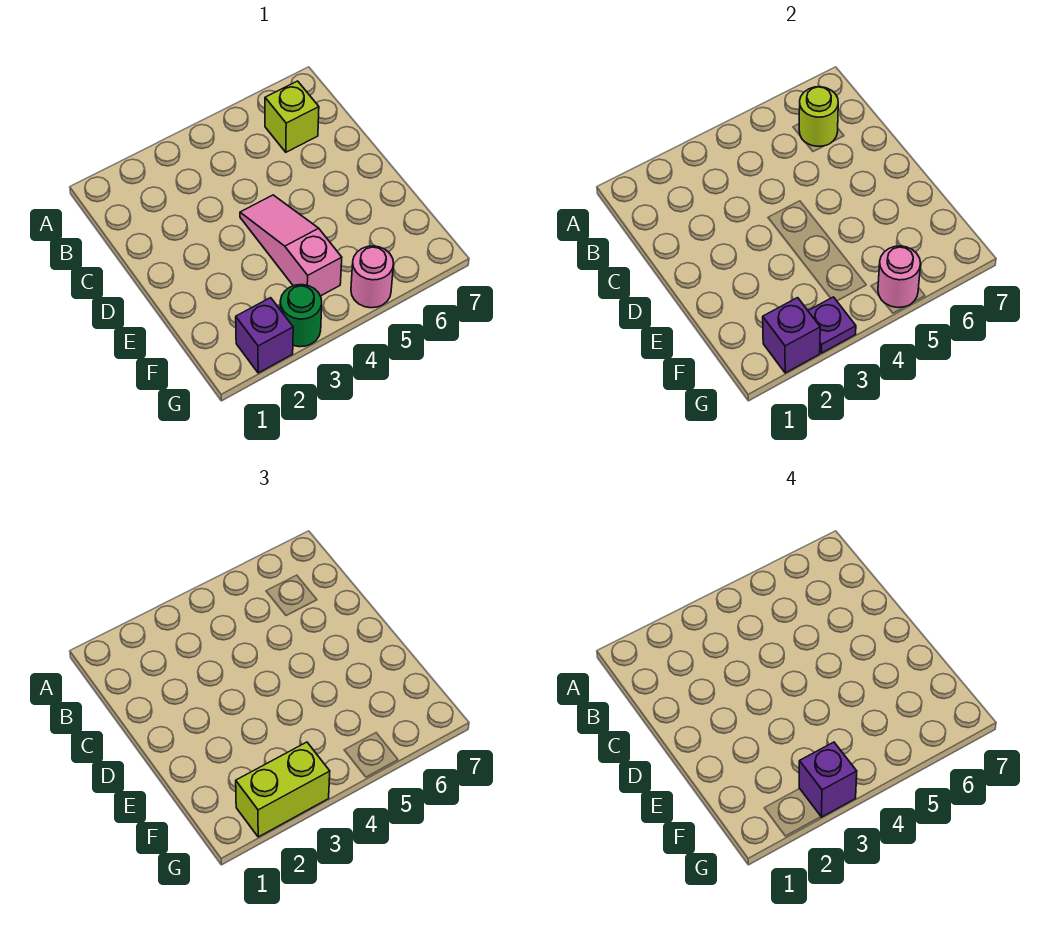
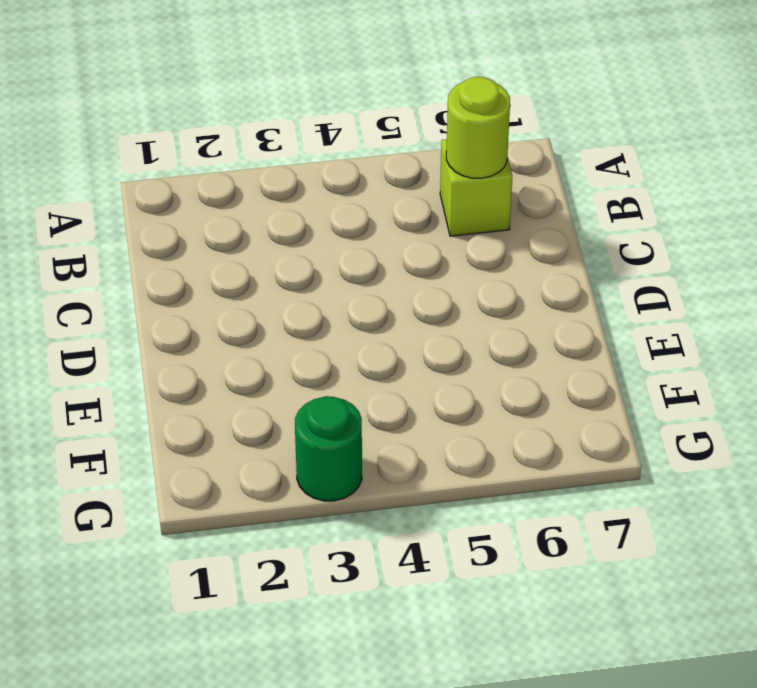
none -> pink slope D4:F4 level 1 top F
none -> purple brick G2 level 1

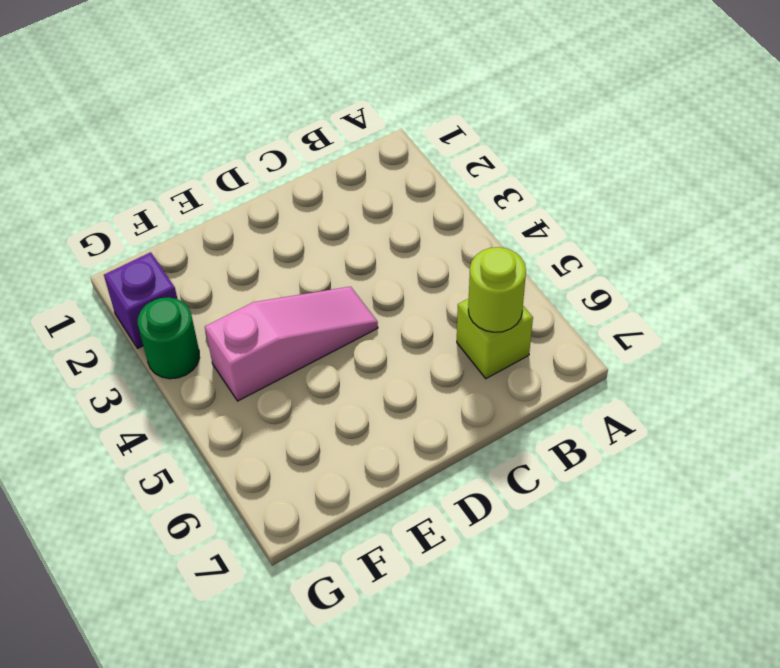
none -> pink round brick G5 level 1
none -> purple brick G2 level 2

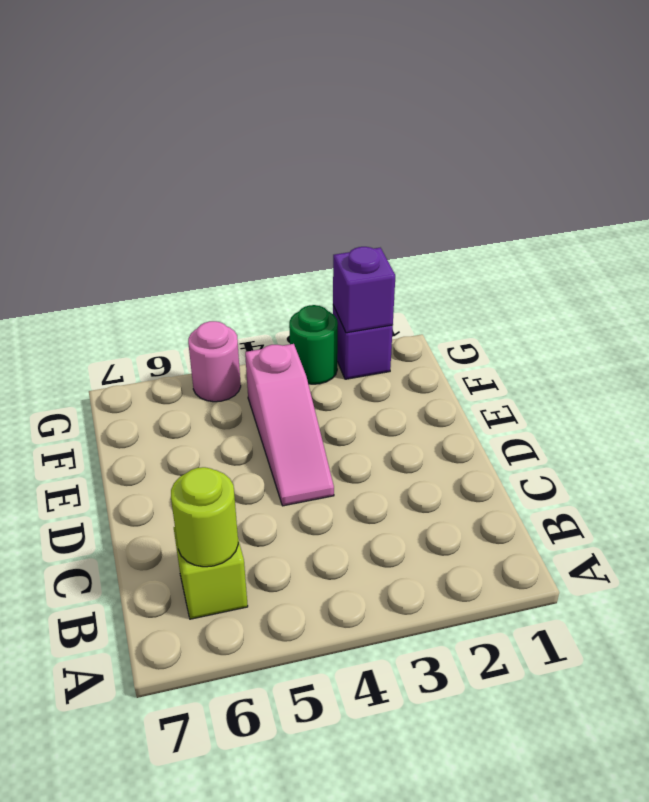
none -> purple plate G3 level 2
none -> pink round brick G5 level 2

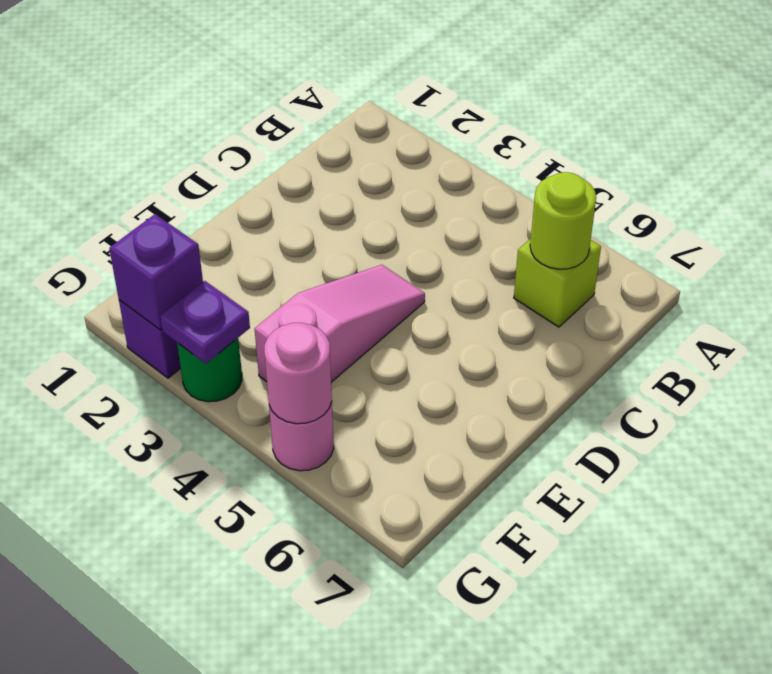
none -> lime brick G2:G3 level 3
none -> purple brick G3 level 4

